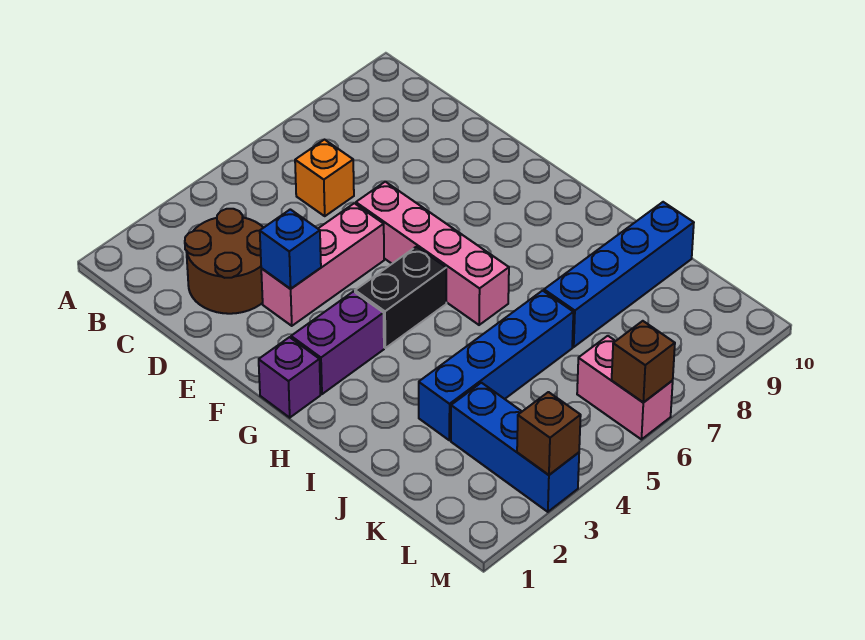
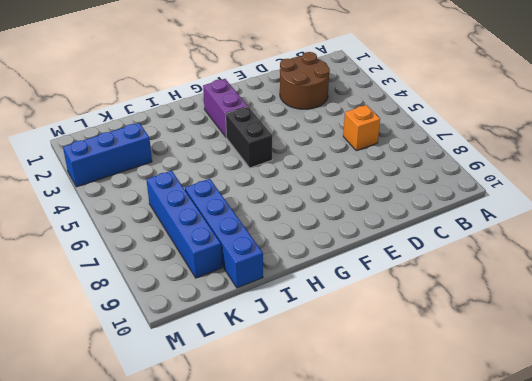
blue brick K6:K9 level 1 -> blue brick J3:J6 level 1
none -> pink brick E3:E5 level 1
none -> pink brick E6:H6 level 1
none -> purple brick G1 level 1

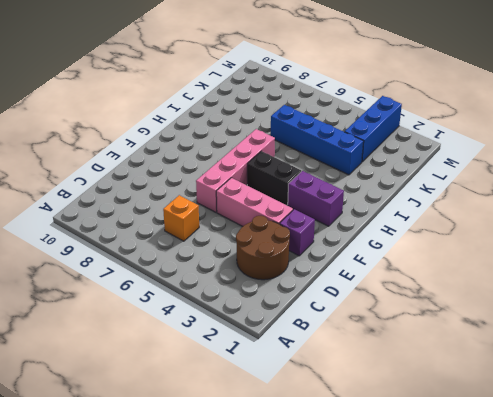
purple brick E2 level 1 -> purple brick G1 level 1
none -> blue brick J7:J10 level 1
none -> pink brick L6:M6 level 1
none -> blue brick E3 level 2

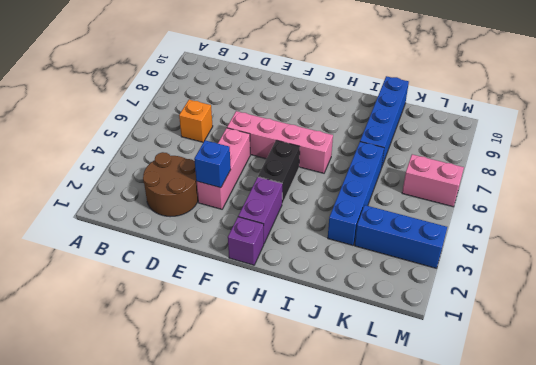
none -> brown brick M3 level 2
none -> brown brick M6 level 2

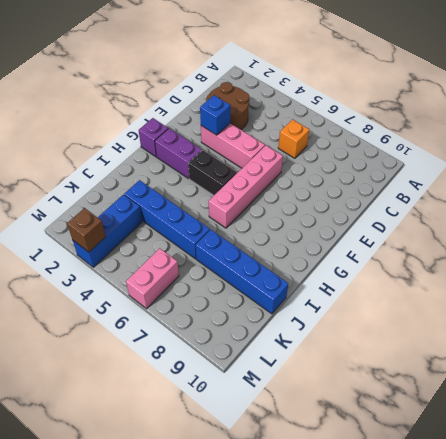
none -> brown brick M6 level 2

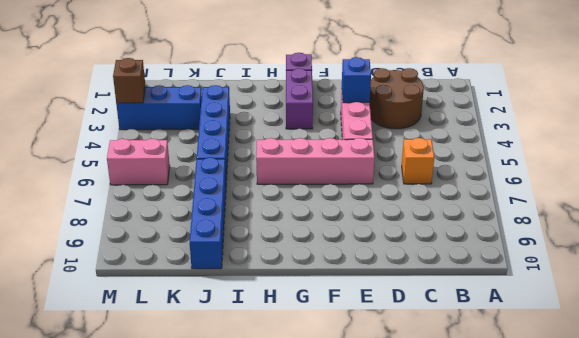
none -> black brick G4:G5 level 1
none -> brown brick M6 level 2

